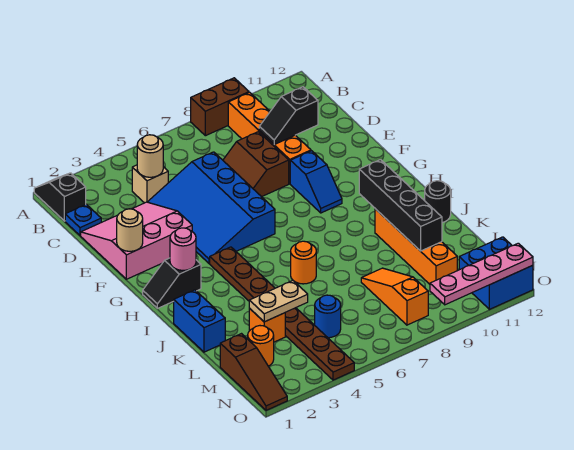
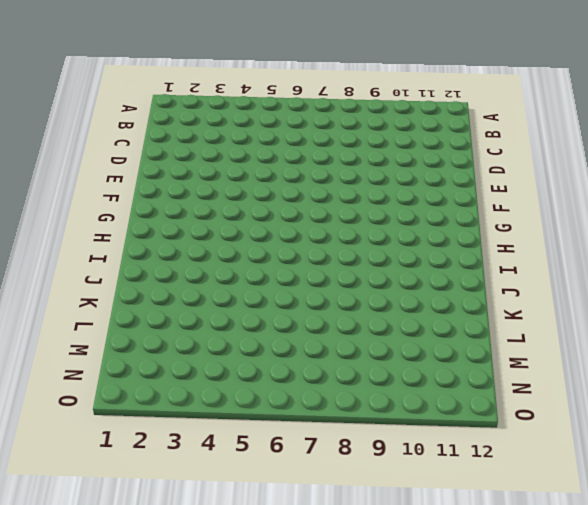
none -> black slope A1:B1 level 1 top B
none -> brown brick A8:A9 level 1
none -> orange brick B9:E9 level 1

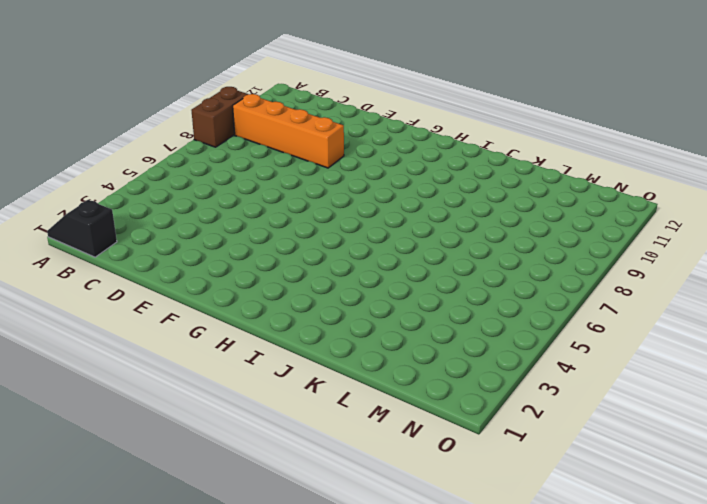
none -> blue plate C1 level 1
none -> tan brick C4 level 1
none -> pink slope D1:F3 level 1 top F

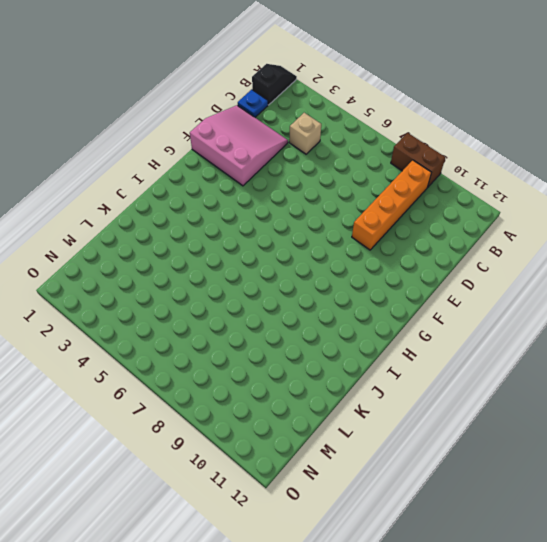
none -> blue slope D4:G6 level 1 top 6
none -> brown slope D7:E8 level 1 top 8
none -> blue slope F9:G9 level 1 top F

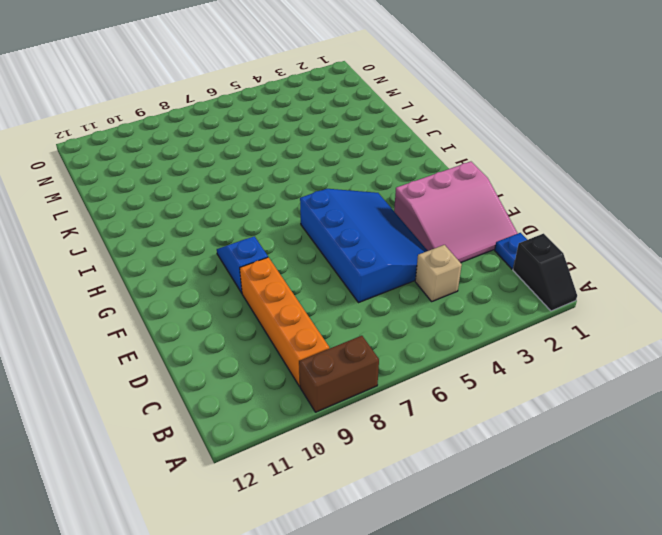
none -> brown slope D7:E8 level 1 top 8
none -> black slope H1:H2 level 1 top 2
none -> brown plate H4:O4 level 1

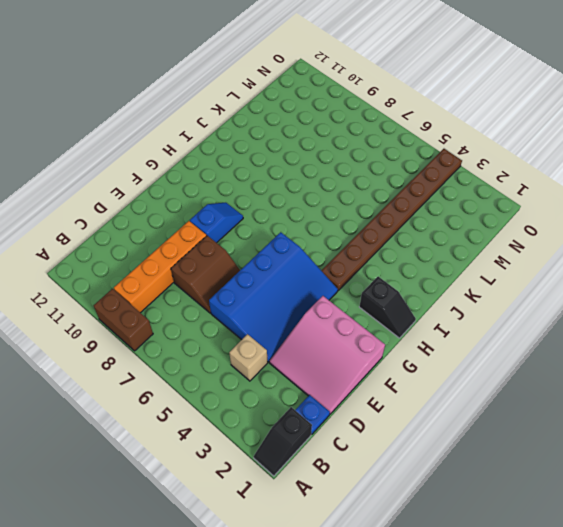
none -> blue brick J1:K1 level 1
none -> orange round brick J6 level 1
none -> orange brick J10:M10 level 1

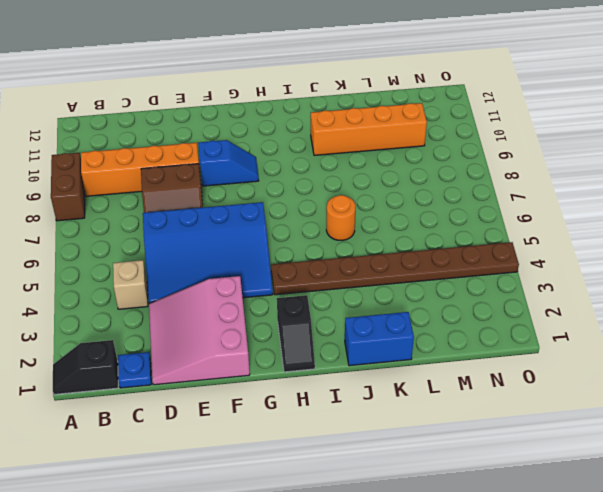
none -> black round brick J12 level 1
none -> orange brick L3 level 1
none -> orange slope L8:N8 level 1 top N

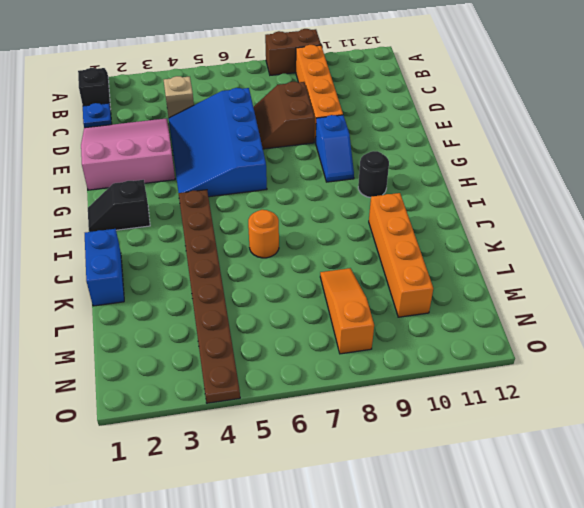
black round brick H10 level 1 -> black round brick J12 level 1
none -> orange brick L3 level 1
none -> brown slope M1:O1 level 1 top M
none -> orange round brick M2 level 1

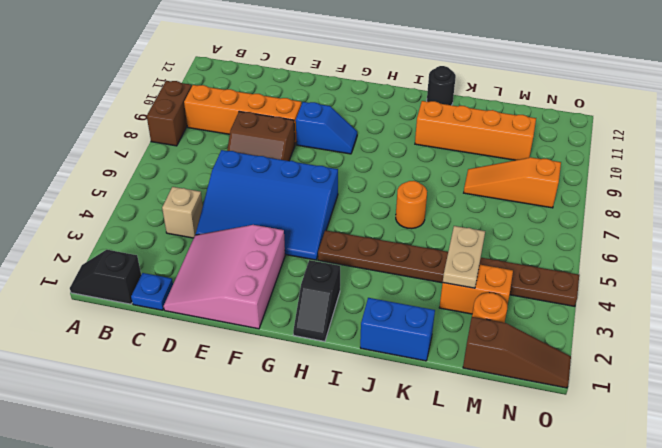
orange brick L3:M3 level 1 -> orange brick L3 level 1
none -> blue round brick M5 level 1
none -> blue brick N11:O12 level 1
none -> tan round brick C4 level 2

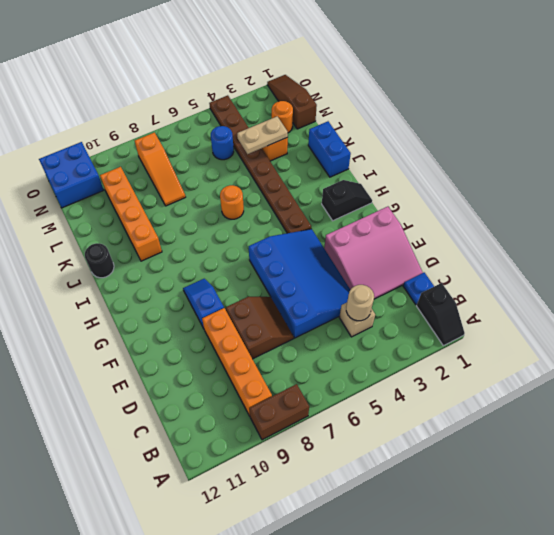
none -> black slope D9:D10 level 2 top 10
none -> tan round brick F1 level 2
none -> pink round brick H2 level 2

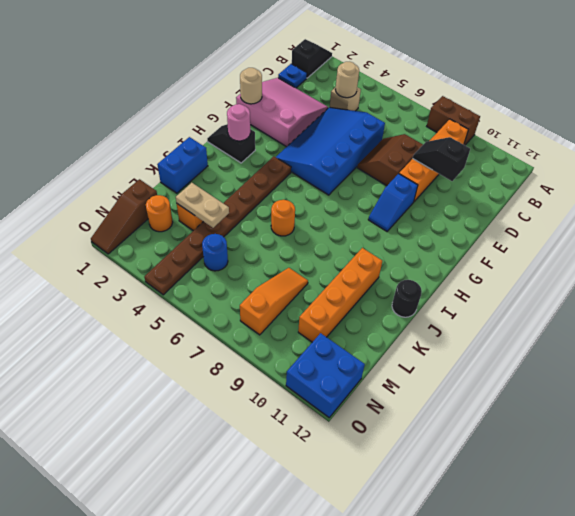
none -> black brick I10:L10 level 2
none -> pink plate O9:O12 level 2

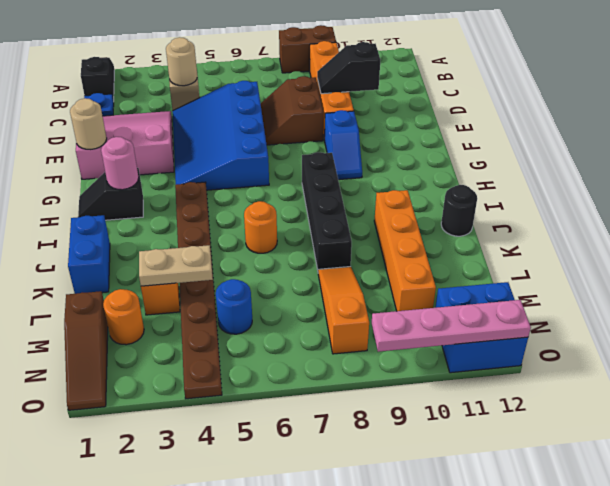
black brick H8:K8 level 1 -> black brick I10:L10 level 2

